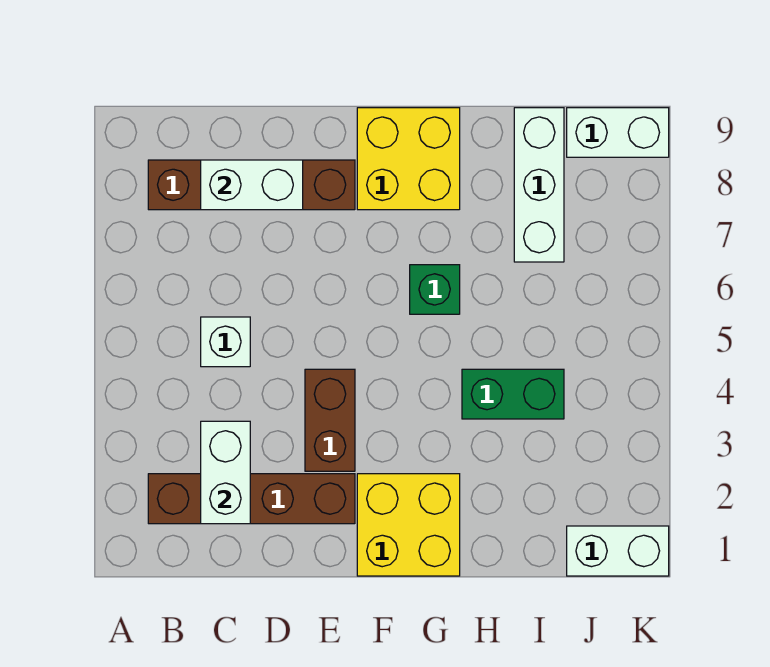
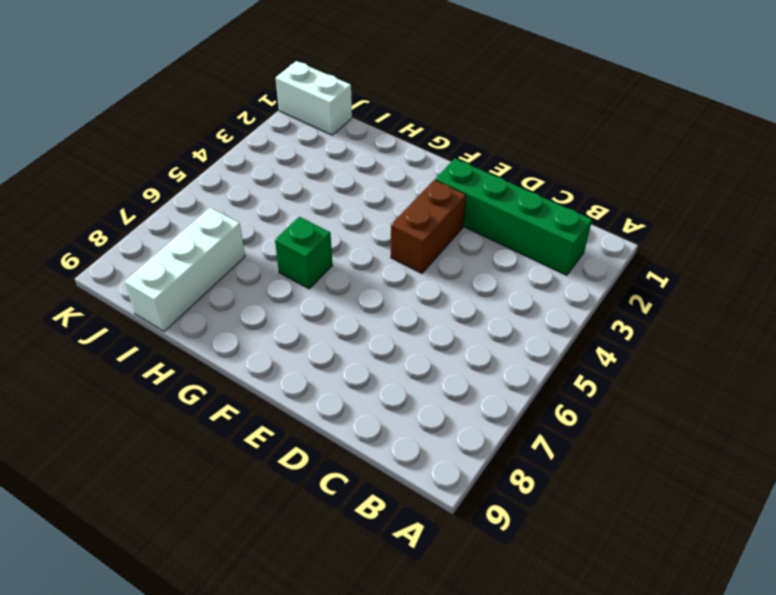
green brick B2:E2 level 1 -> brown brick B2:E2 level 1
none -> brown brick B8:E8 level 1
none -> white brick C5 level 1
none -> yellow brick F1:G2 level 1

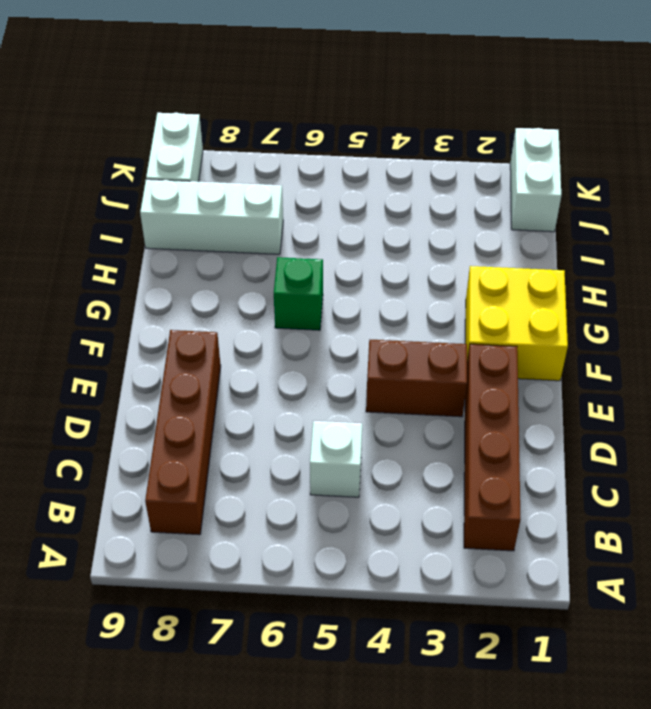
none -> yellow brick F8:G9 level 1
none -> green brick H4:I4 level 1
none -> white brick C2:C3 level 2

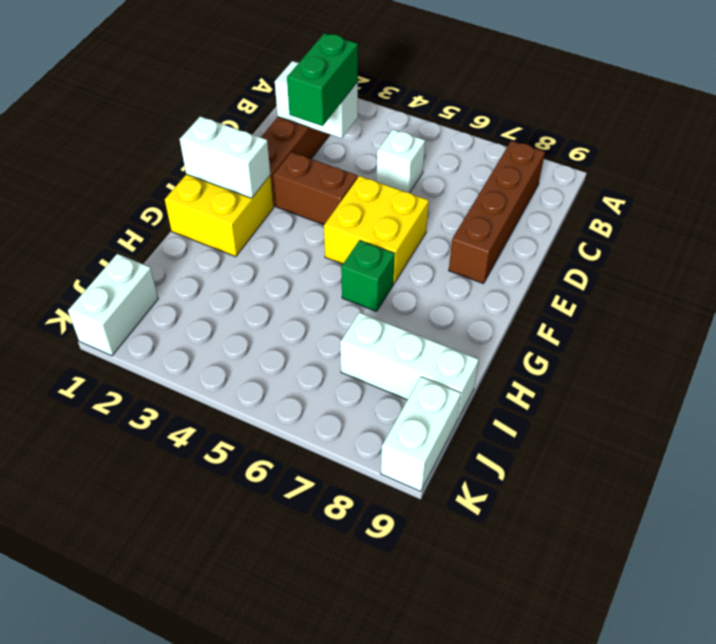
green brick C3:D3 level 3 -> green brick H4:I4 level 1
yellow brick E5:F6 level 1 -> yellow brick F8:G9 level 1
white brick F1:F2 level 2 -> white brick C8:D8 level 2

